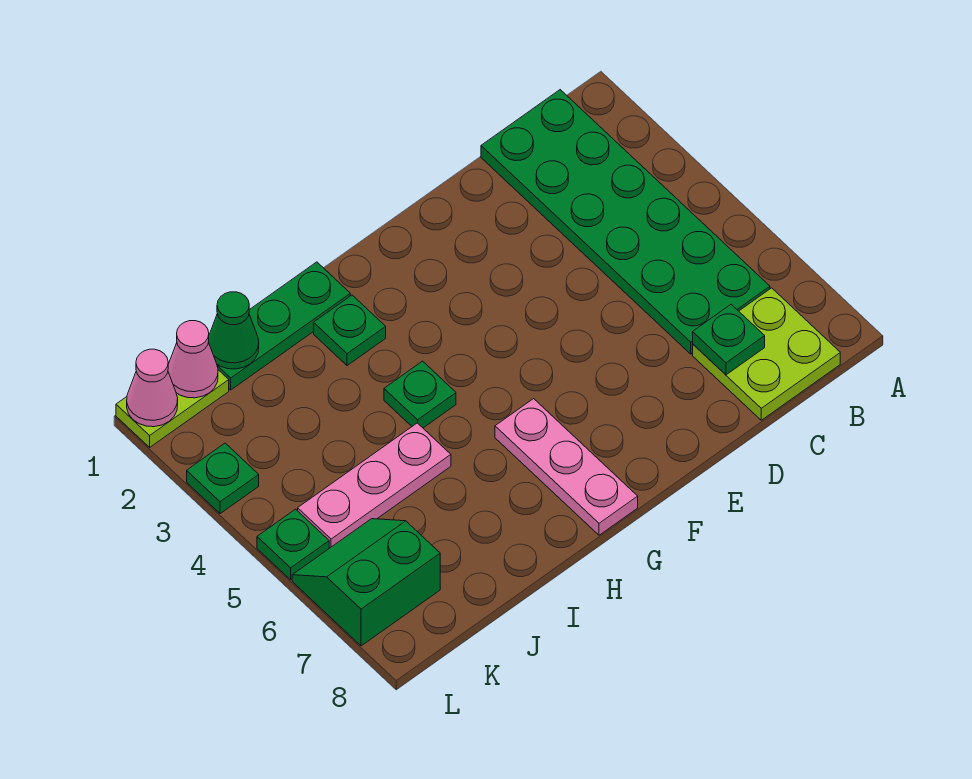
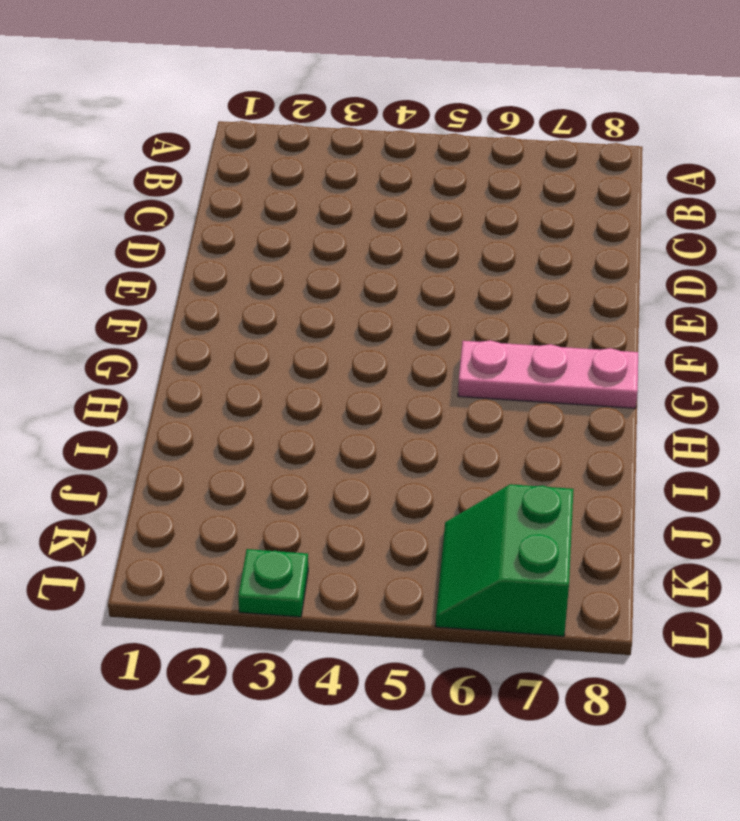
none -> green plate B1:C6 level 1
none -> lime plate B7:C8 level 1
none -> green plate H1:J1 level 1

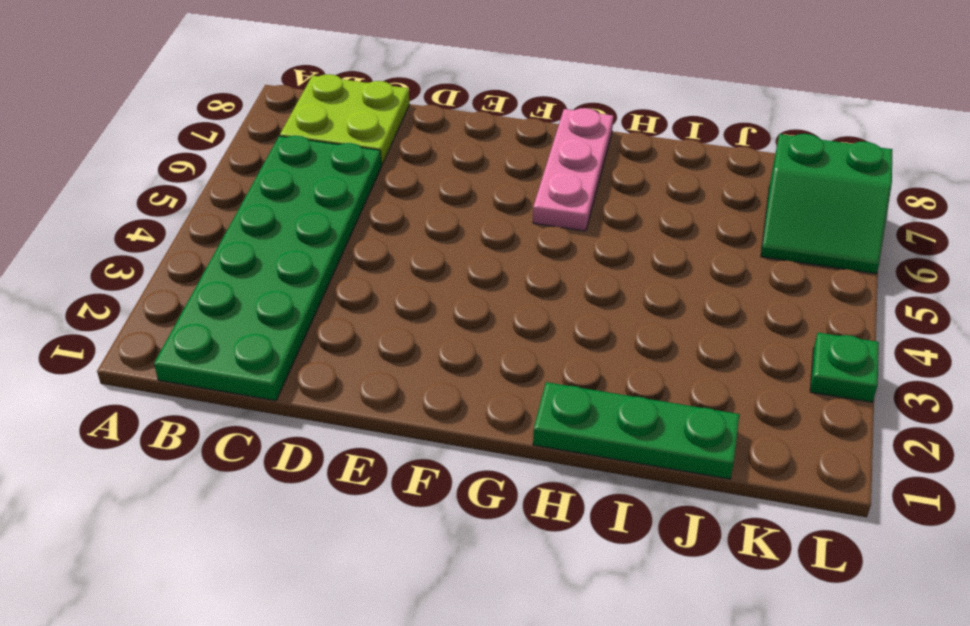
none -> green plate H2 level 1
none -> green plate H4 level 1
none -> pink plate I5:K5 level 1

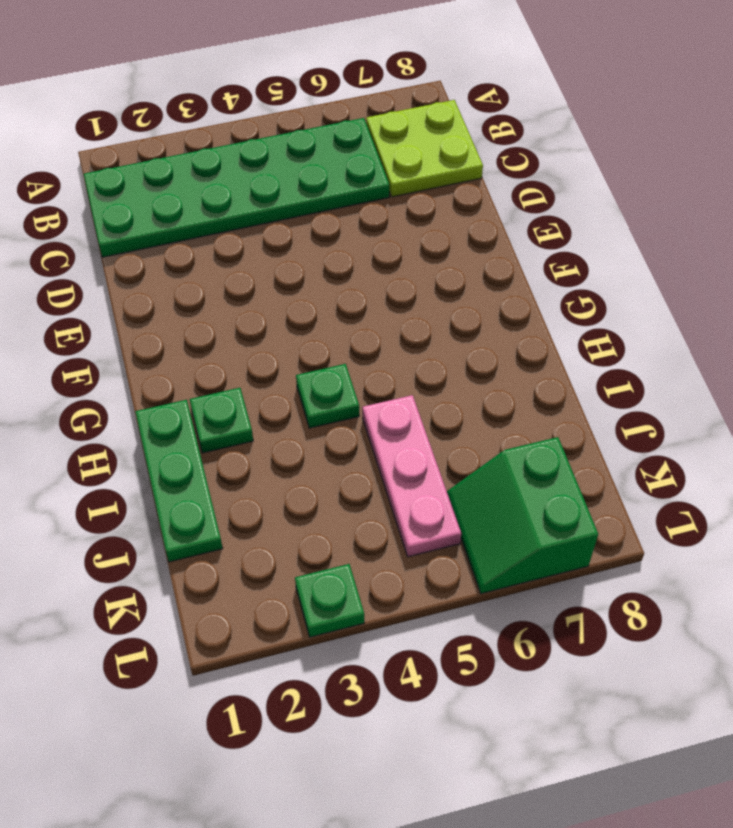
none -> pink plate G6:G8 level 1
none -> lime plate K1:L1 level 1
none -> green plate L5 level 1

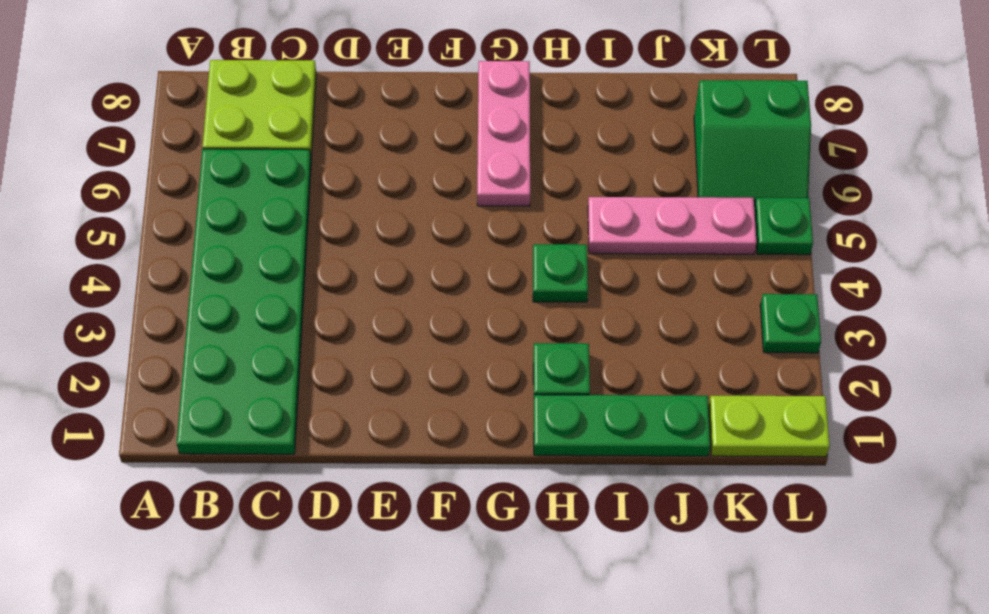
none -> green plate C7 level 2
none -> green cone J1 level 2
none -> pink cone K1 level 2

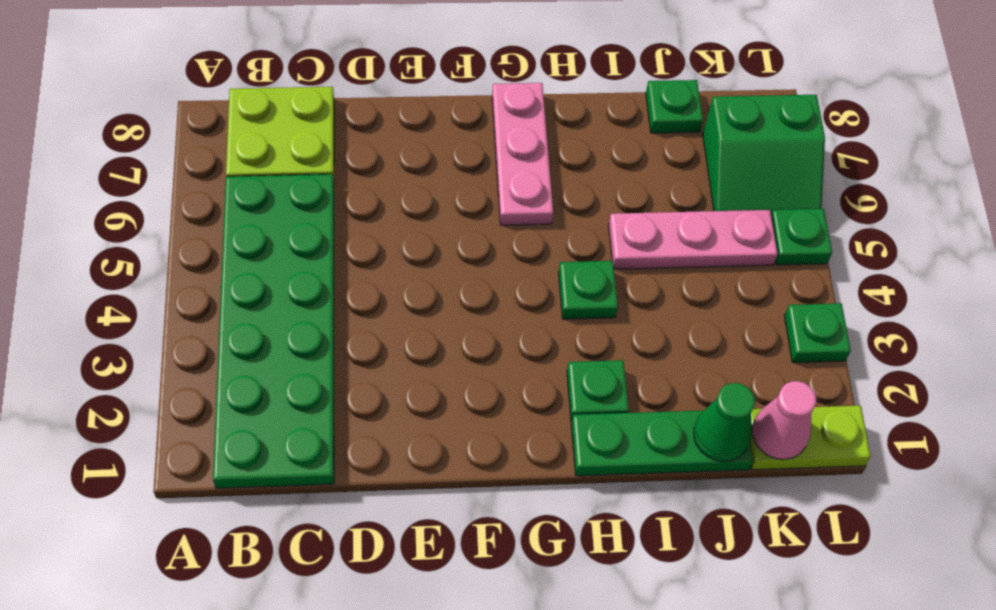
green plate J8 level 1 -> green plate C7 level 2
none -> pink cone L1 level 2

